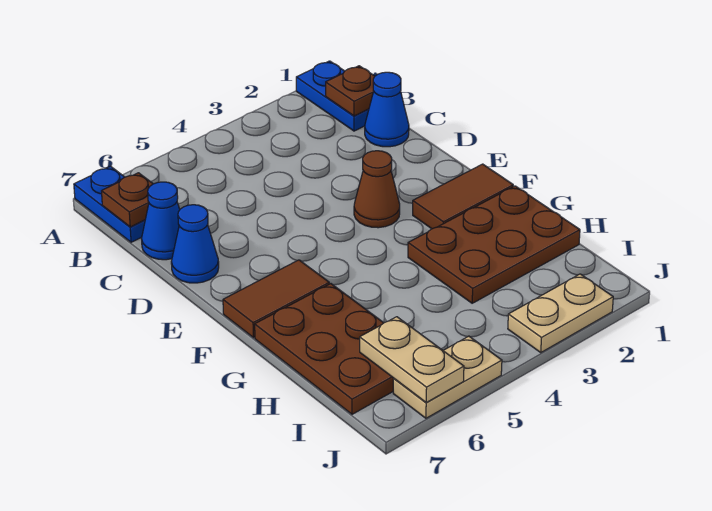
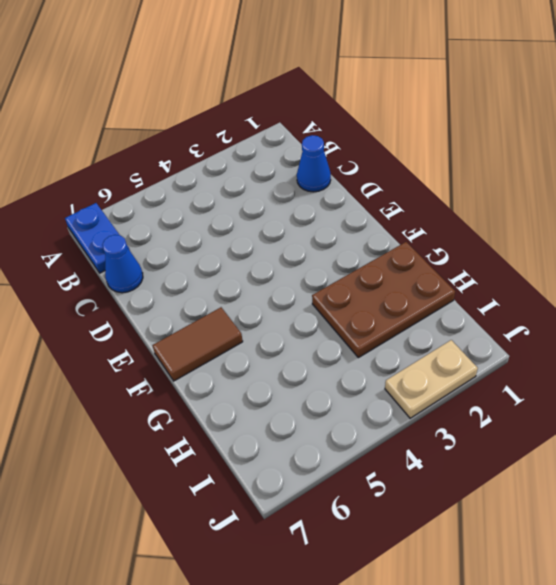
none -> blue plate A1:B1 level 1
none -> blue cone D7 level 1
none -> brown cone E3 level 1

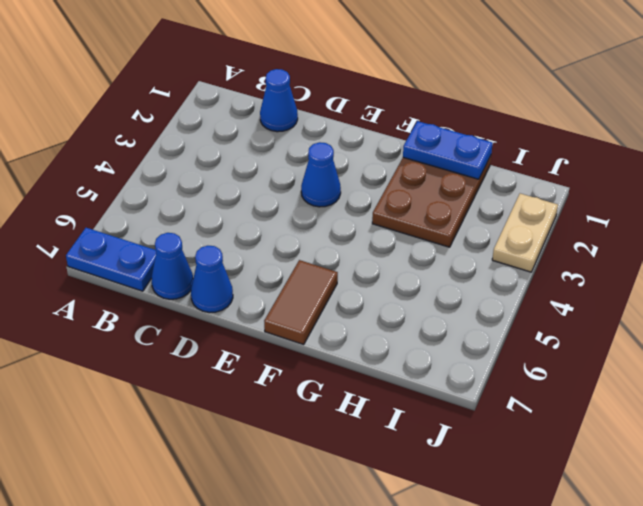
blue cone E3 level 1 -> brown cone E3 level 1
blue plate G1:H1 level 2 -> blue plate A1:B1 level 1
none -> brown tile F1:F2 level 1
none -> brown plate G6:I7 level 1
none -> tan plate J5:J6 level 1

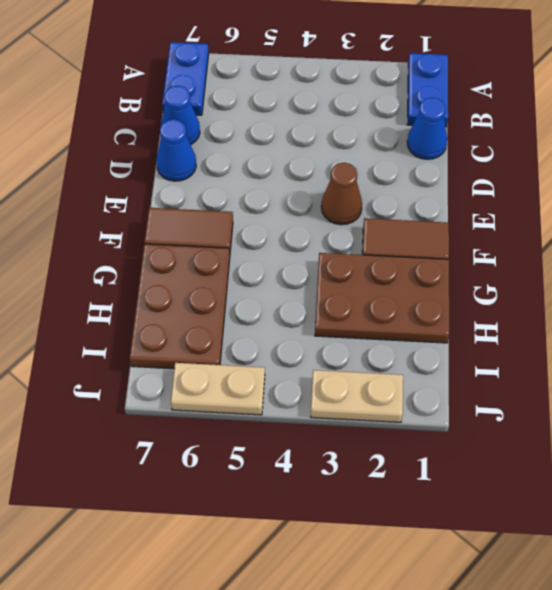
none -> brown plate B1 level 2
none -> brown plate B7 level 2
none -> tan plate I6:J6 level 2

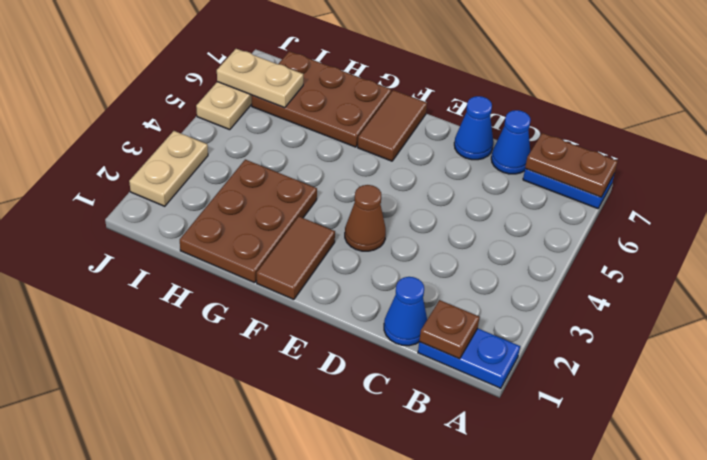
brown plate A7:B7 level 2 -> brown plate B7 level 2

